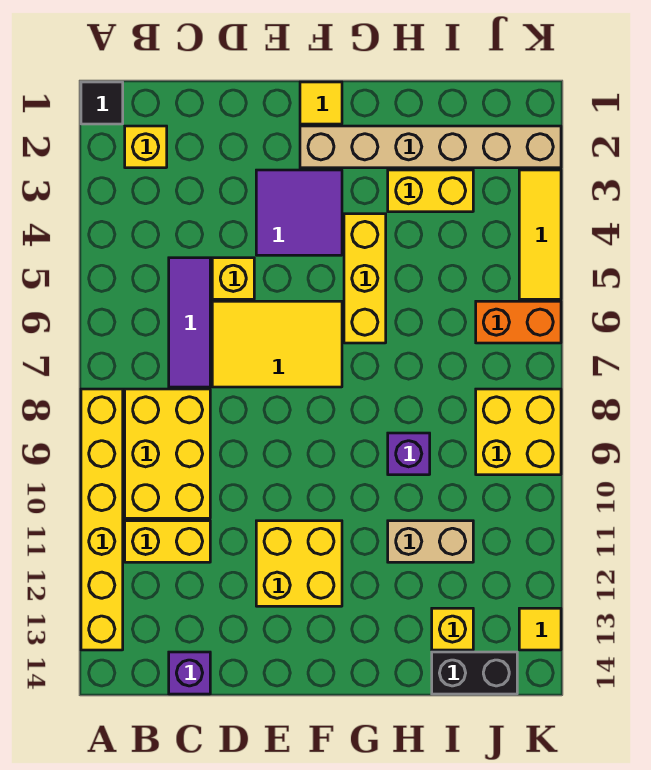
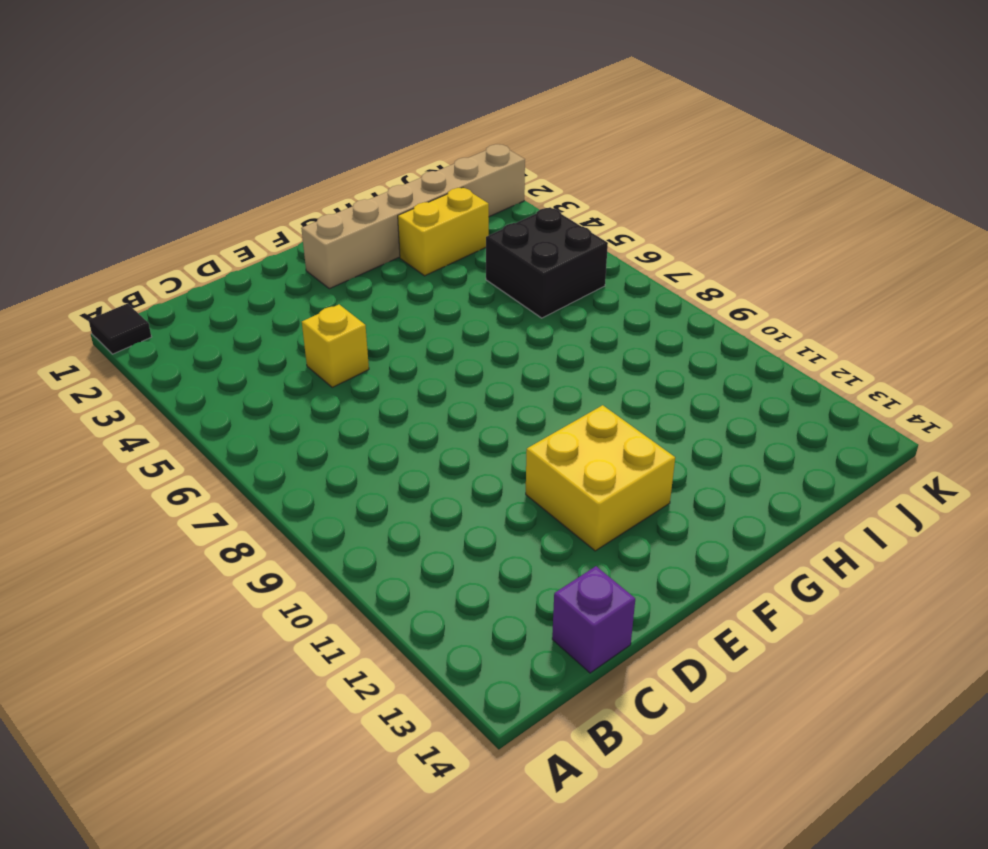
black brick I5:J6 level 1 -> orange brick J6:K6 level 1
none -> yellow brick A8:A13 level 1
none -> yellow brick B2 level 1
none -> yellow brick B8:C10 level 1

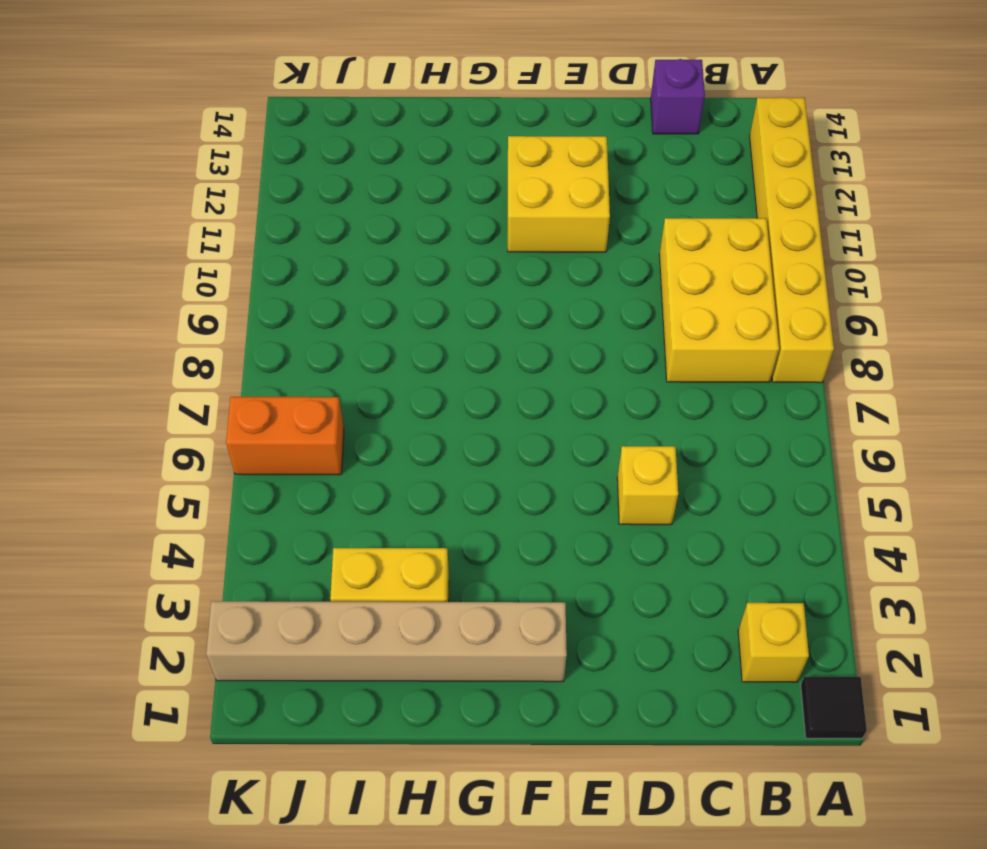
none -> yellow brick B11:C11 level 1
none -> purple tile C5:C7 level 1
none -> yellow tile D6:F7 level 1

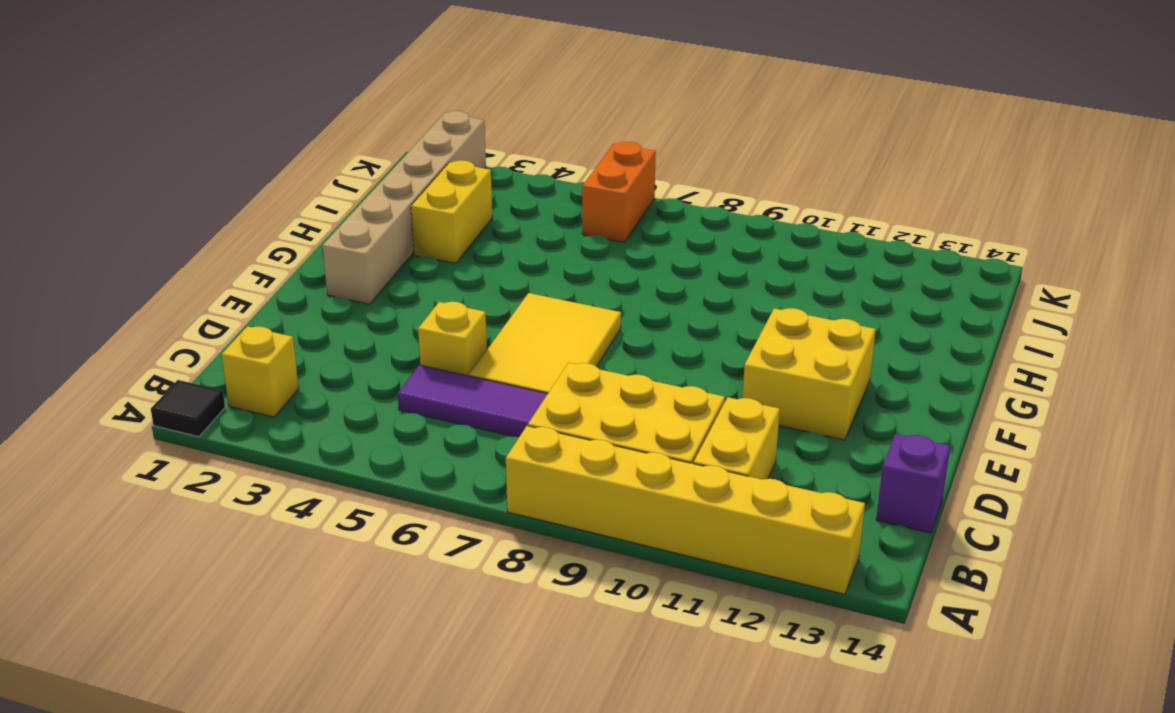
none -> purple tile E3:F4 level 1
none -> yellow tile F1 level 1
none -> yellow brick G4:G6 level 1

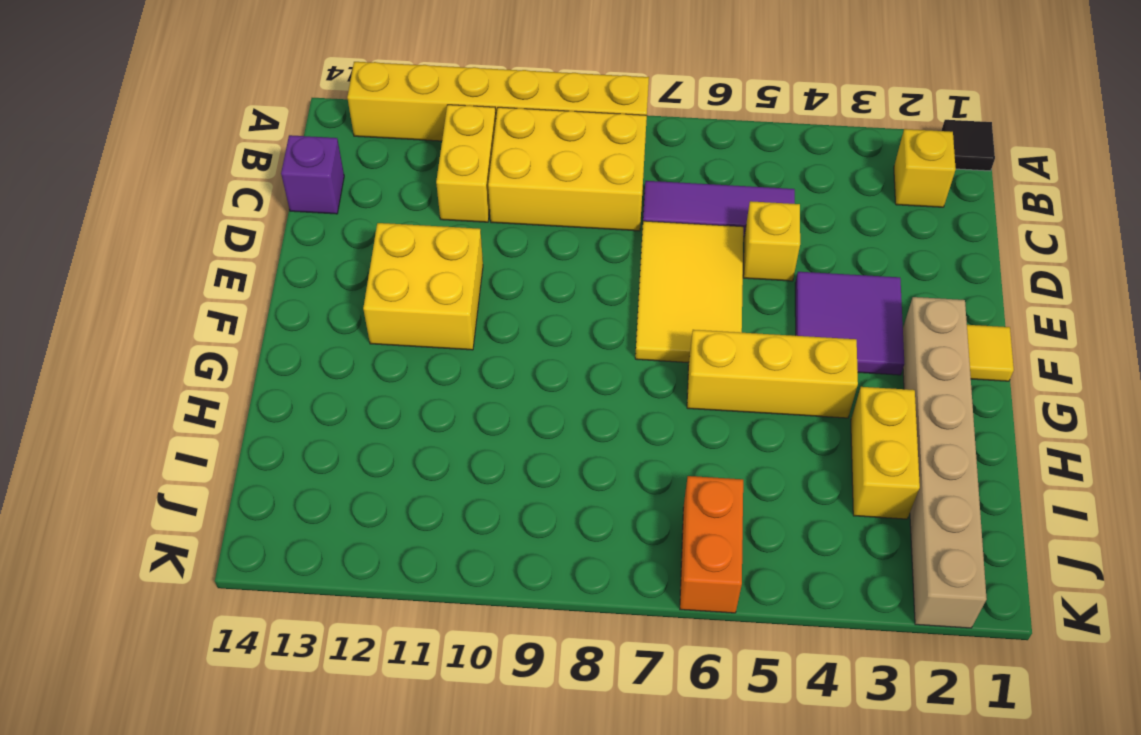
none -> purple brick H9 level 1
none -> tan brick H11:I11 level 1
none -> yellow brick I13 level 1

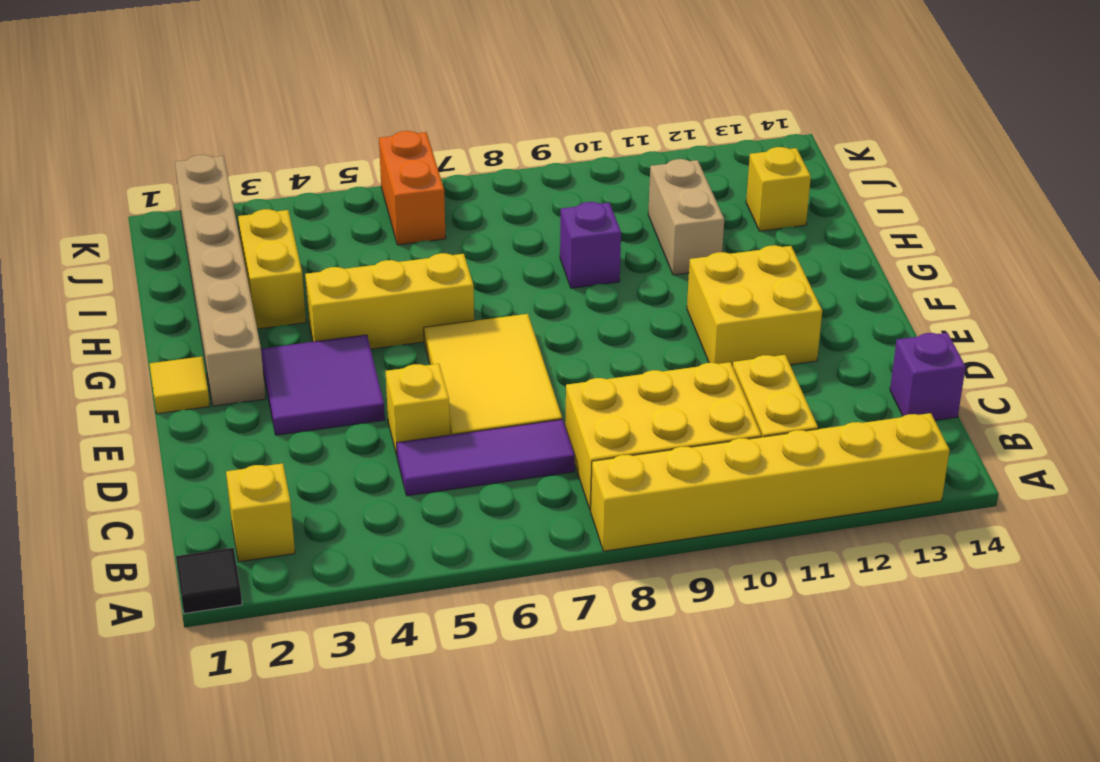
none -> black brick I14:J14 level 1
none -> yellow brick J8:K9 level 1
none -> yellow tile K3:K5 level 1

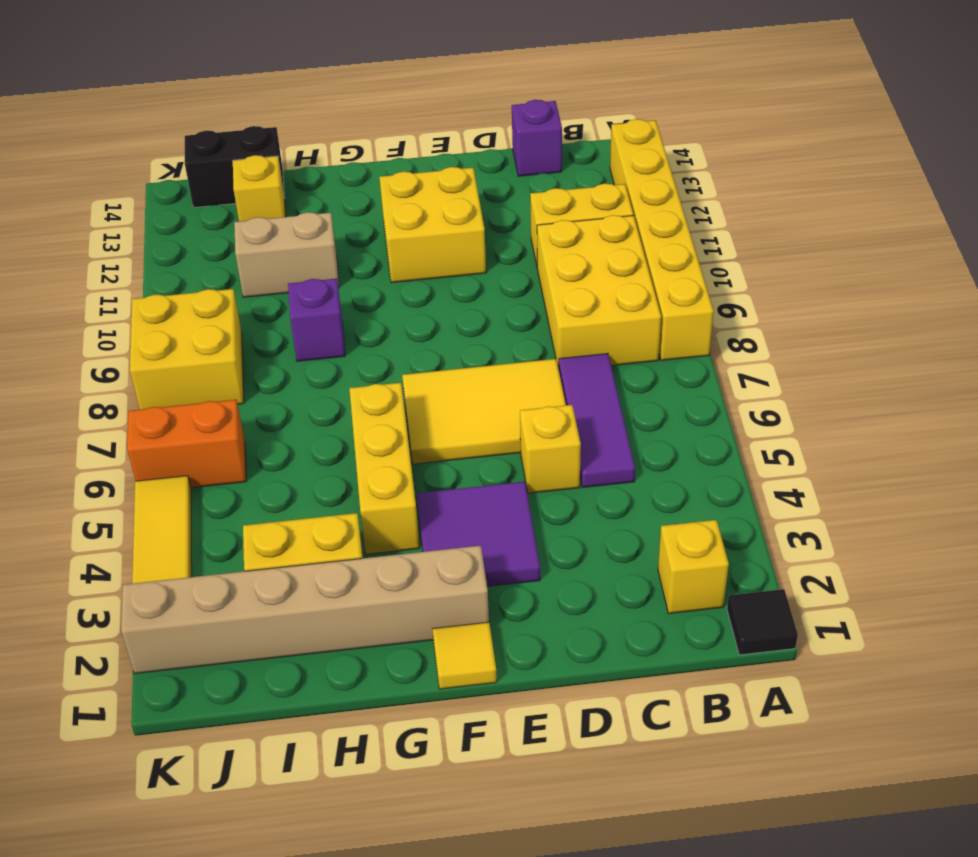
none -> yellow tile K13 level 1

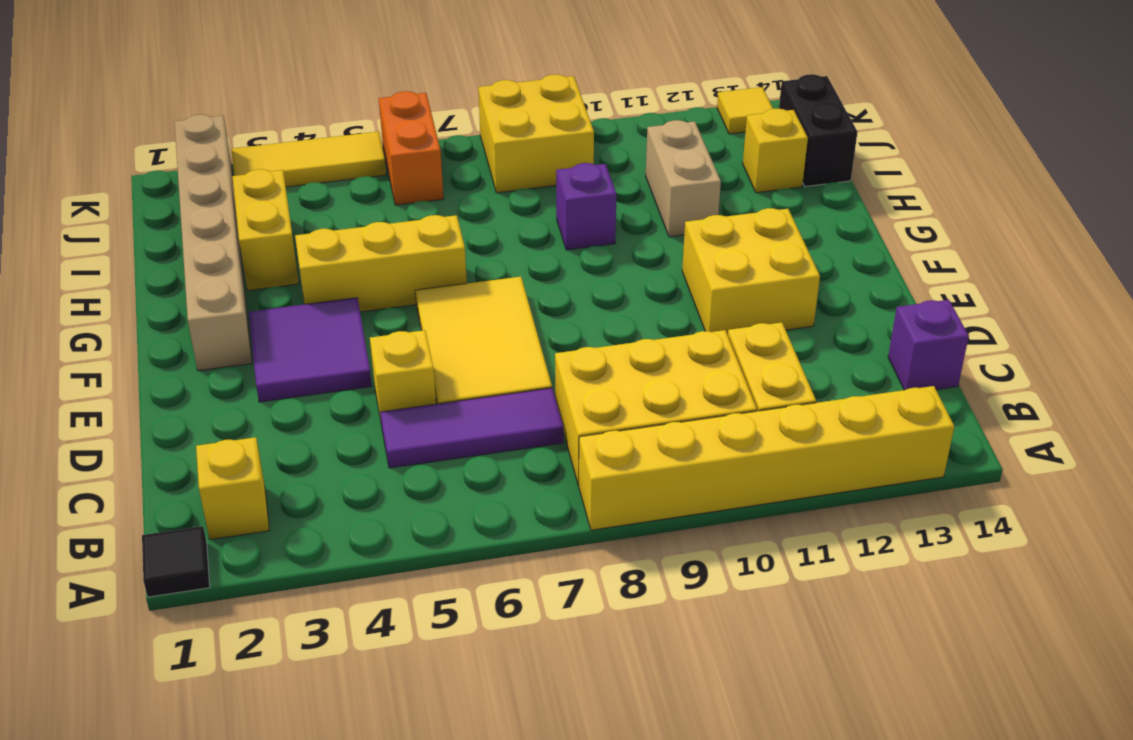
none -> yellow tile F1 level 1

